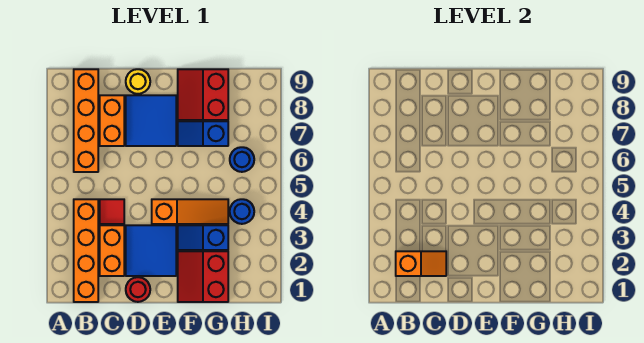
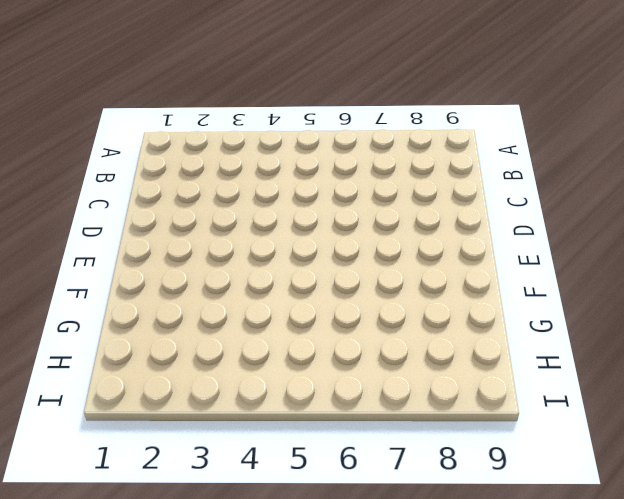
none -> orange brick B1:B4 level 1
none -> orange brick B6:B9 level 1
none -> orange brick C2:C3 level 1

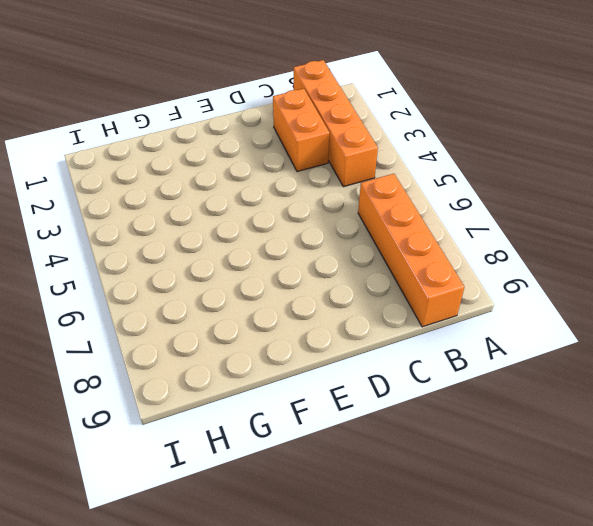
none -> red tile C4 level 1
none -> orange brick C7:C8 level 1
none -> red round brick D1 level 1

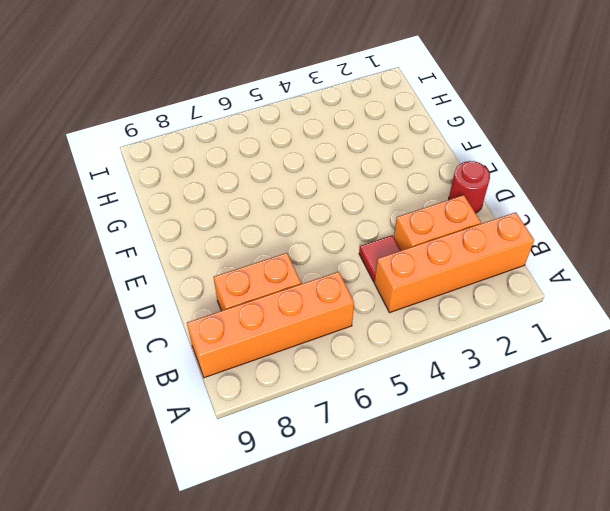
none -> blue tile D2:E3 level 1
none -> blue tile D7:E8 level 1
none -> yellow round brick D9 level 1

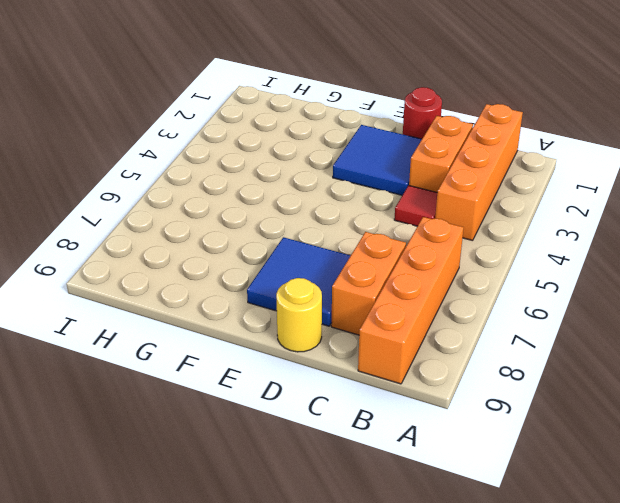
none -> orange slope E4:G4 level 1 top E
none -> red slope F1:G2 level 1 top G
none -> blue slope F3:G3 level 1 top G

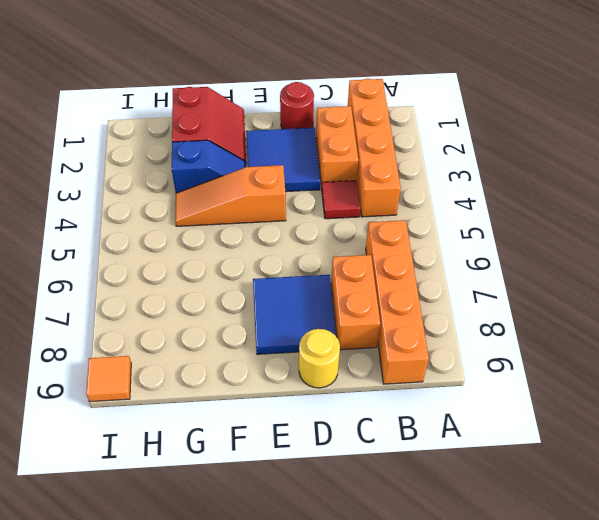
orange tile I9 level 1 -> none
none -> blue slope F7:G7 level 1 top G
none -> red slope F8:G9 level 1 top G
none -> blue round brick H4 level 1

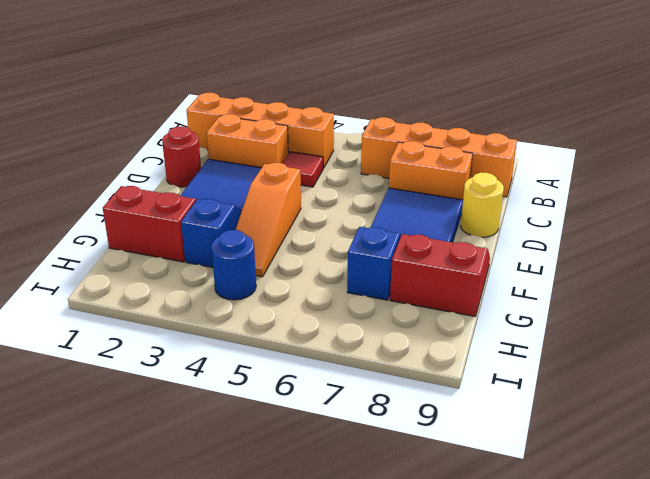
none -> blue round brick H6 level 1
none -> orange slope B2:C2 level 2 top B

